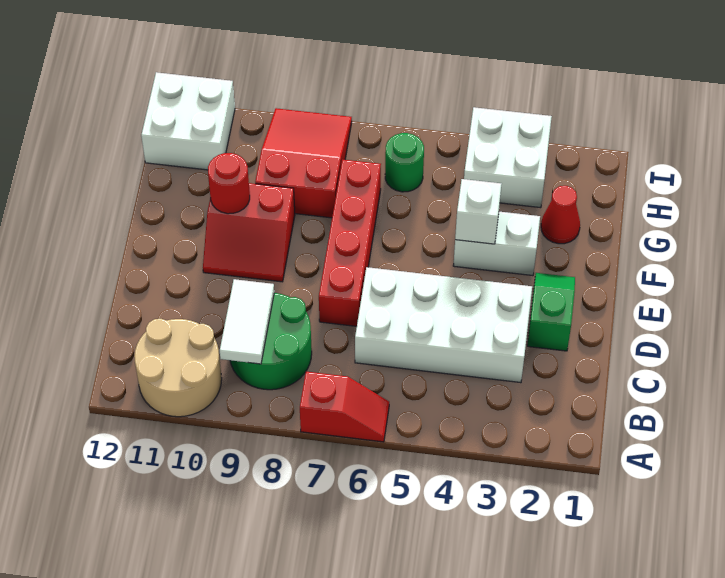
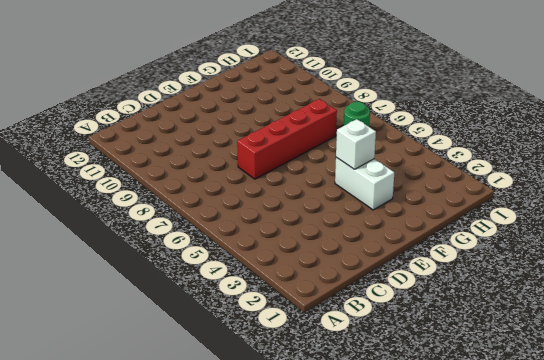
none -> red slope A6:A7 level 1 top 7
none -> tan round brick A10:B11 level 1
none -> green round brick B8:C9 level 1

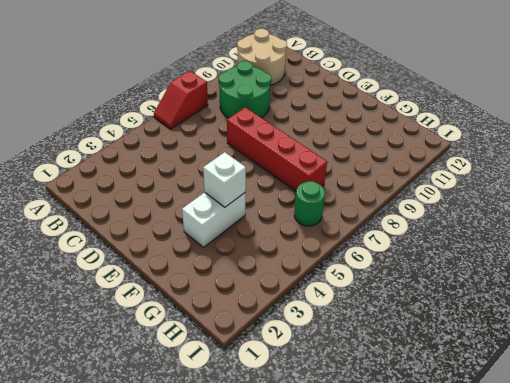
none -> white brick C3:D6 level 1
none -> green slope D2:E2 level 1 top D
none -> red slope E9:F10 level 1 top F

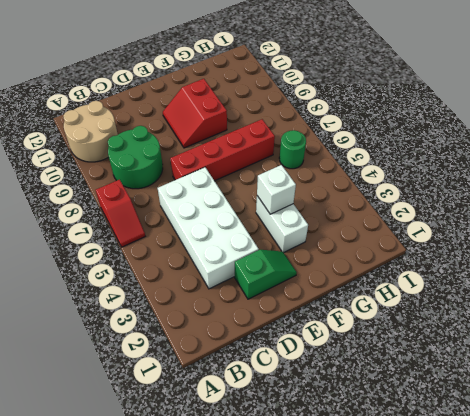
none -> red cone G2 level 1
none -> red slope G8:I9 level 1 top G
none -> white brick H3:I4 level 1

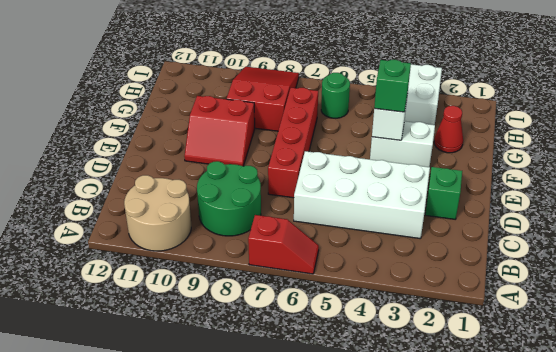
green brick F4 level 3 -> none
none -> white brick H11:I12 level 1
none -> white tile B9:C9 level 2
none -> red round brick F10 level 2

